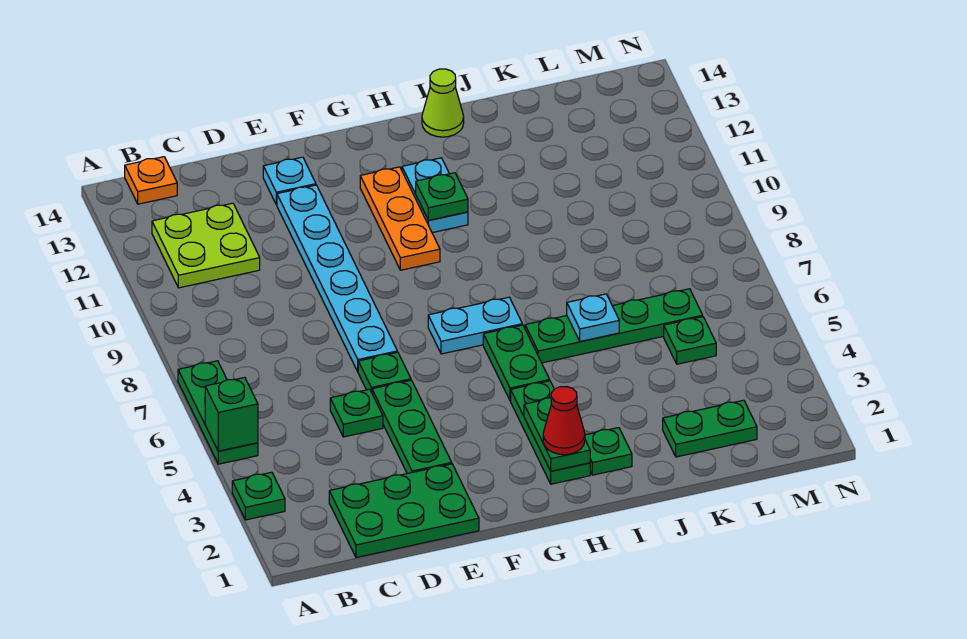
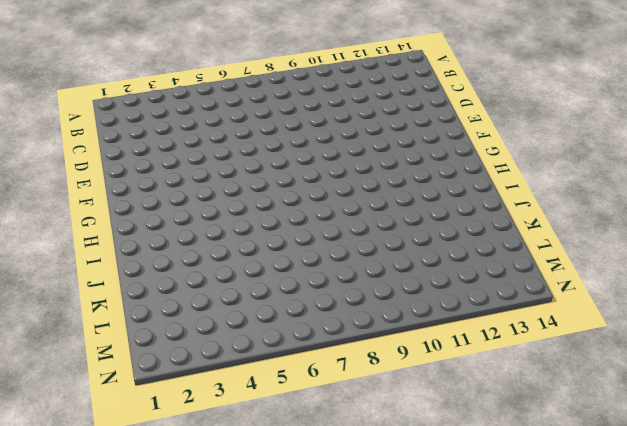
none -> green plate A3 level 1
none -> green plate A5:A7 level 1
none -> lime plate B11:C12 level 1

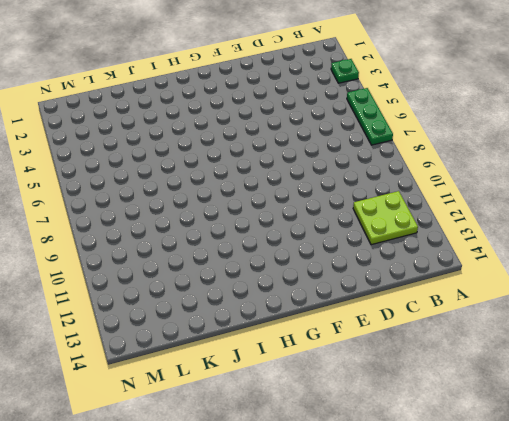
none -> orange plate B14 level 1
none -> green plate C1:E2 level 1
none -> green plate D5 level 1

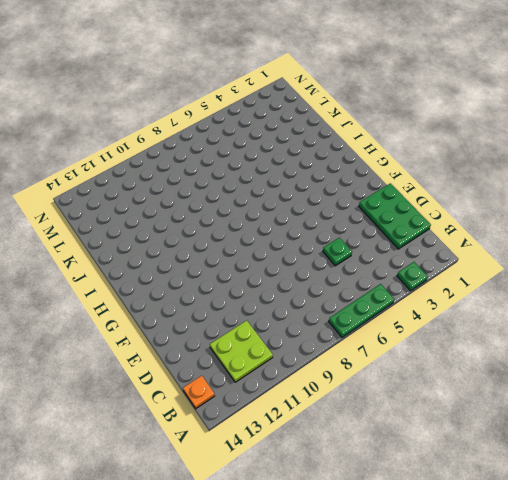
none -> green plate E3:E5 level 1
none -> green plate E6 level 1
none -> cyan plate E7:E12 level 1

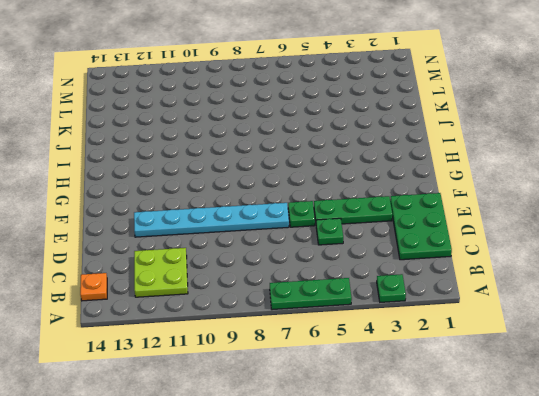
none -> cyan plate E13 level 1
none -> cyan plate G7:H7 level 1
none -> orange plate G10:G12 level 1

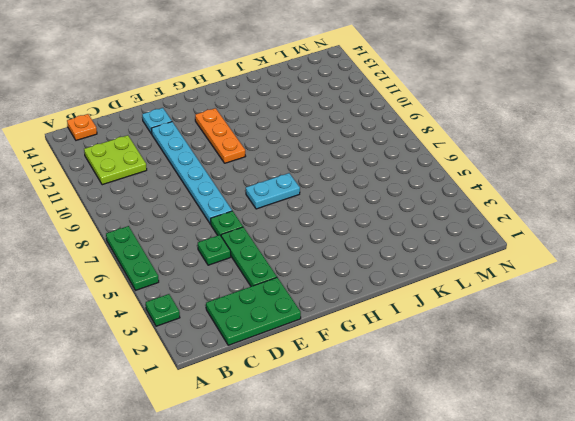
none -> green plate H2:H4 level 1
none -> green plate H5:H6 level 1
none -> cyan plate H11:H12 level 1

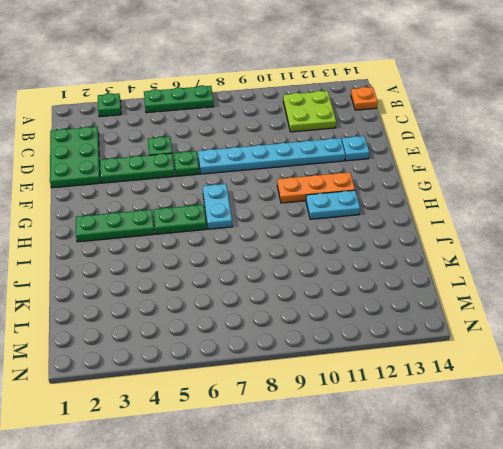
none -> green plate I2 level 1
none -> green plate I6:L6 level 1
none -> lime cone I14 level 1

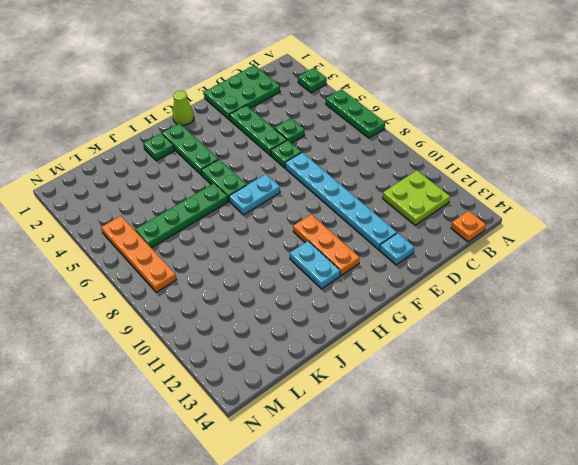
lime cone G1 level 1 -> lime cone I14 level 1
orange plate M5:M8 level 1 -> none
none -> green plate K2:L2 level 1
none -> green plate L5 level 1
none -> green brick A5 level 2

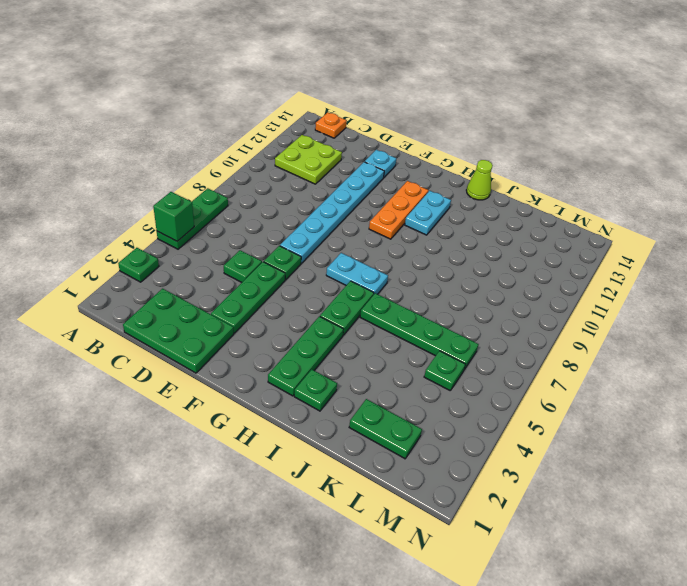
none -> green plate H2:H3 level 2
none -> green plate H11 level 2
none -> cyan plate J6 level 2

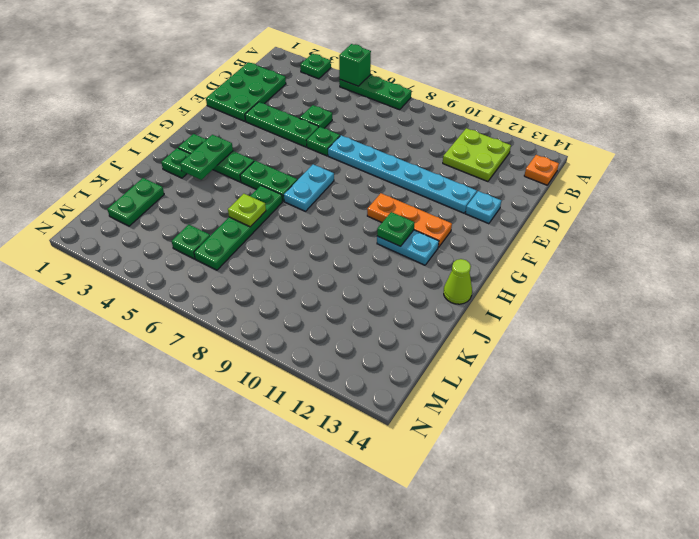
green plate H3:I3 level 2 -> green plate H2:H3 level 2
lime plate J6 level 2 -> cyan plate J6 level 2
none -> red cone H2 level 3

